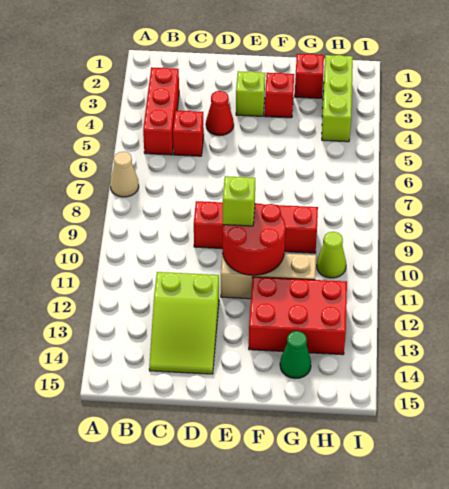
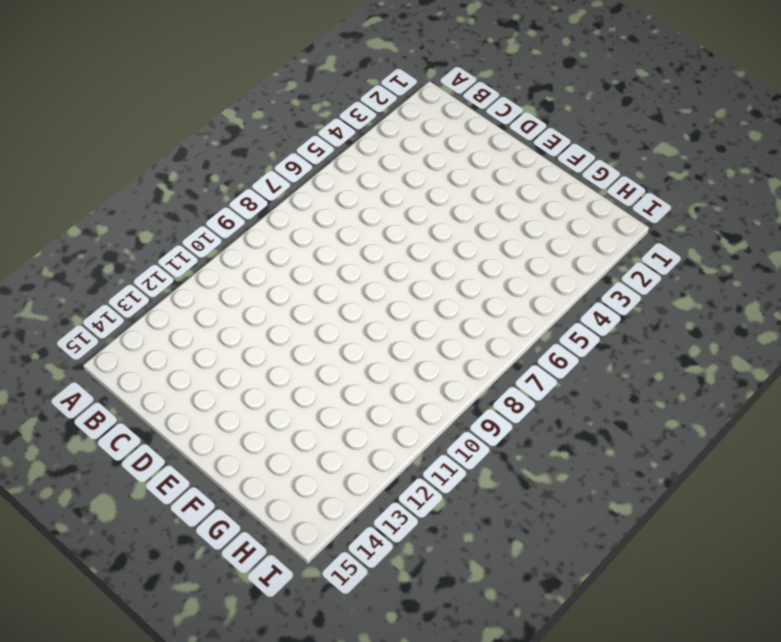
none -> tan cone A7 level 1
none -> red brick B3:B5 level 1
none -> red brick C5 level 1

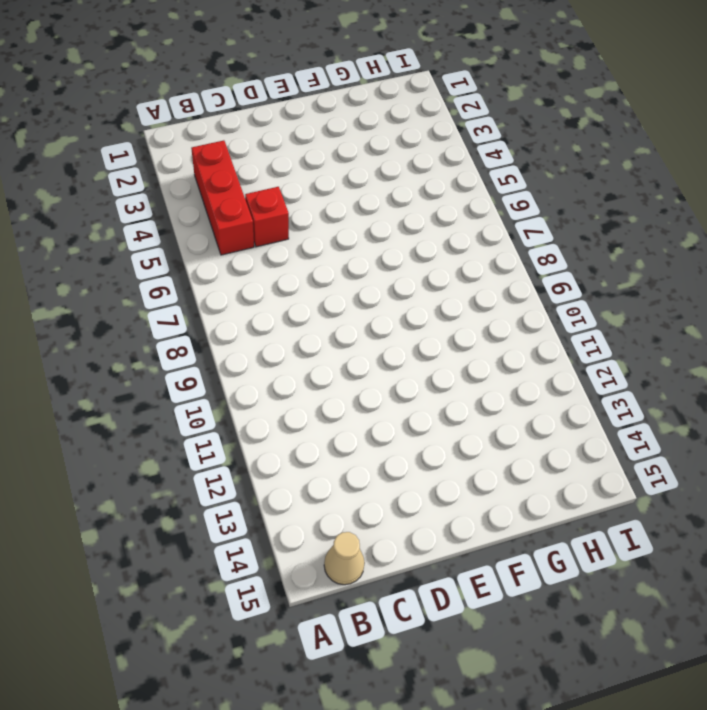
tan cone B15 level 1 -> tan cone A7 level 1
none -> lime slope C12:D14 level 1 top 12
none -> red cone D4 level 1
none -> red brick D9:G9 level 1

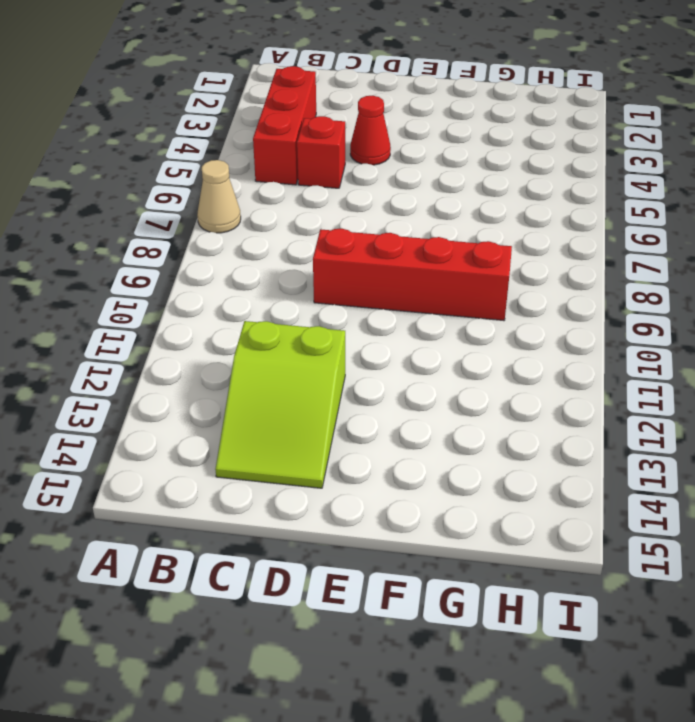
none -> lime brick E3 level 1
none -> tan brick E11:G11 level 1
none -> red brick F3 level 1

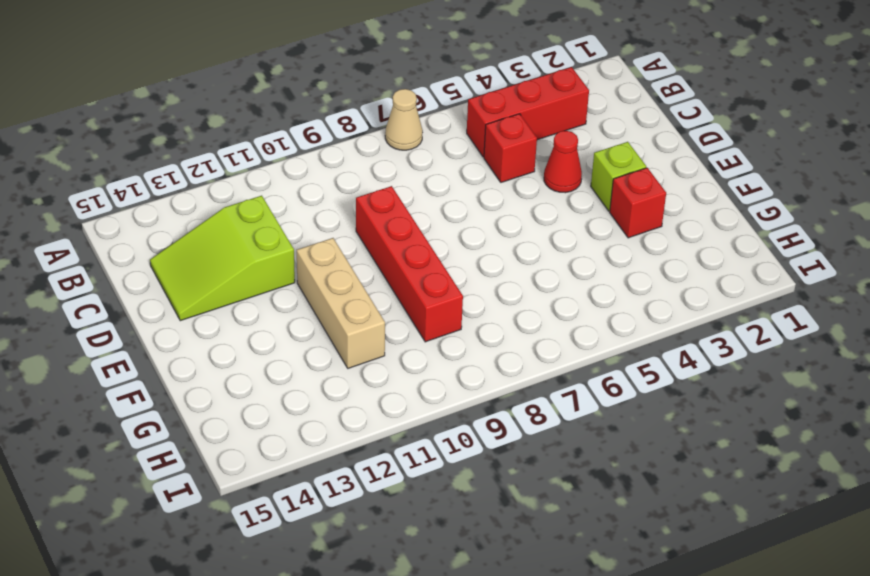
none -> red brick F12:H13 level 1
none -> red brick G2 level 1
none -> green cone G14 level 1

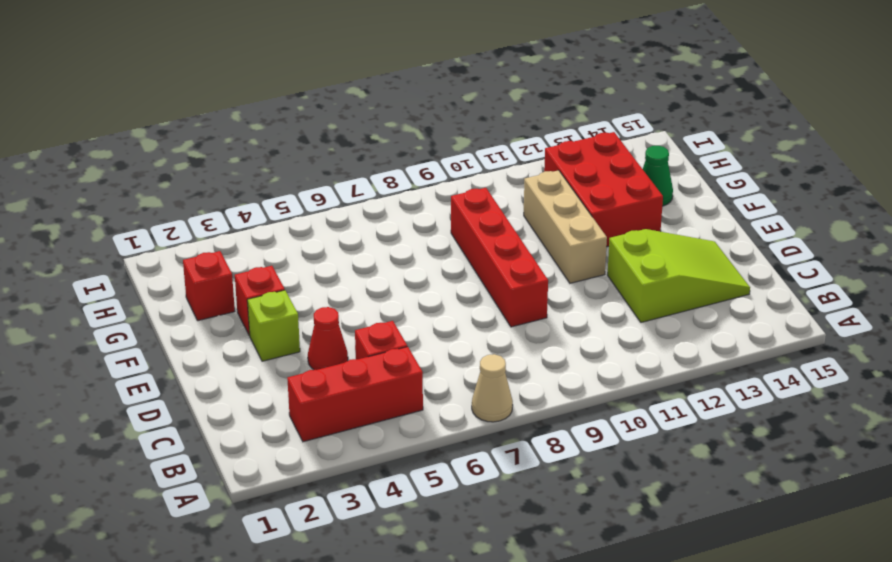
none -> lime brick H2:H4 level 1
none -> lime cone H10 level 1
none -> red round brick E10:F11 level 2

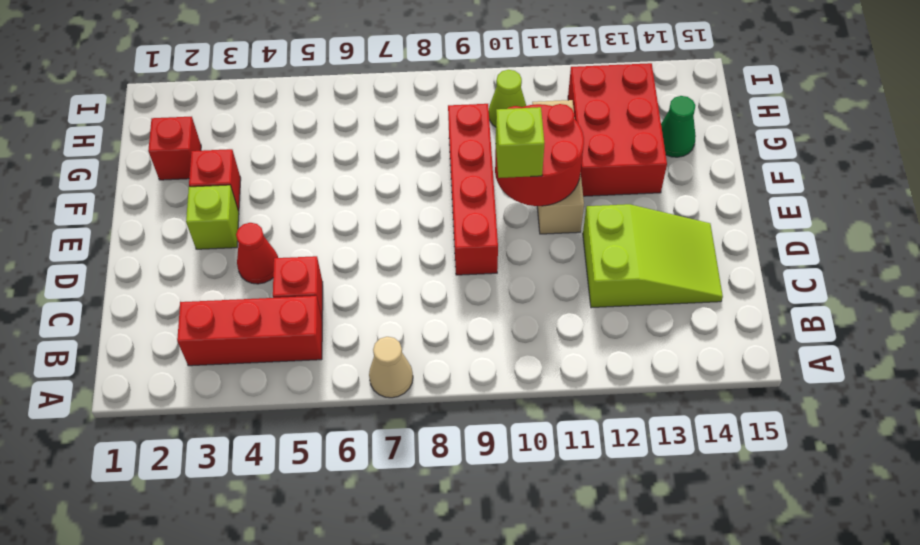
none -> lime brick H2:H4 level 1

